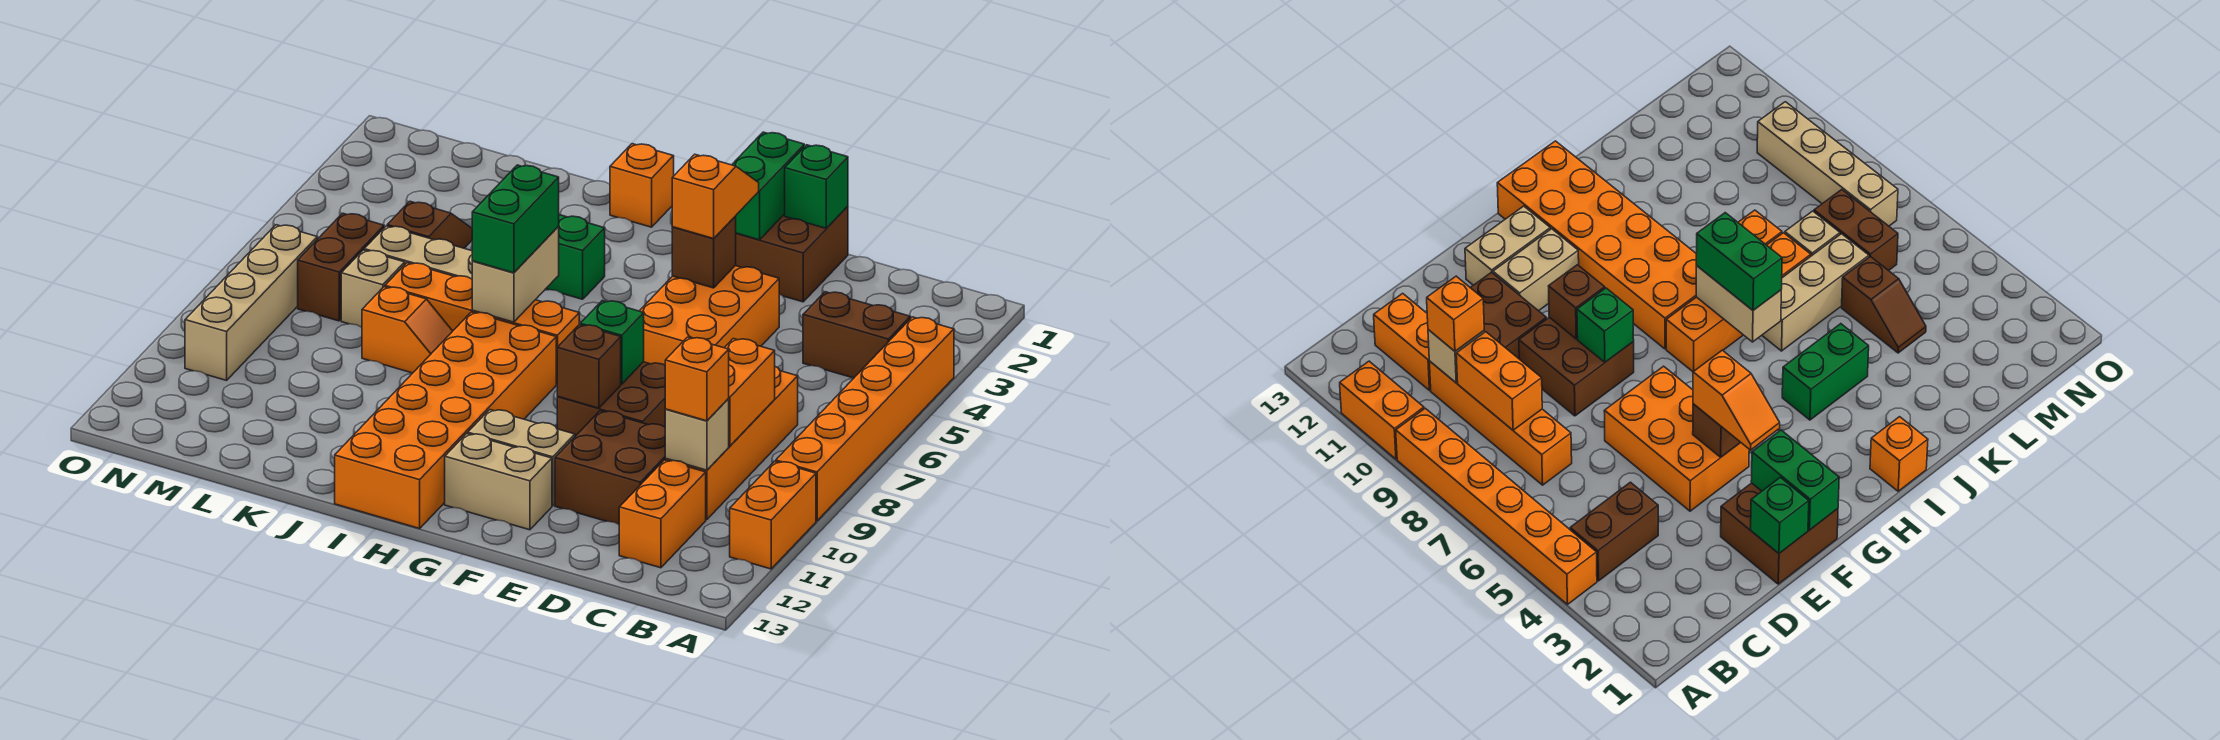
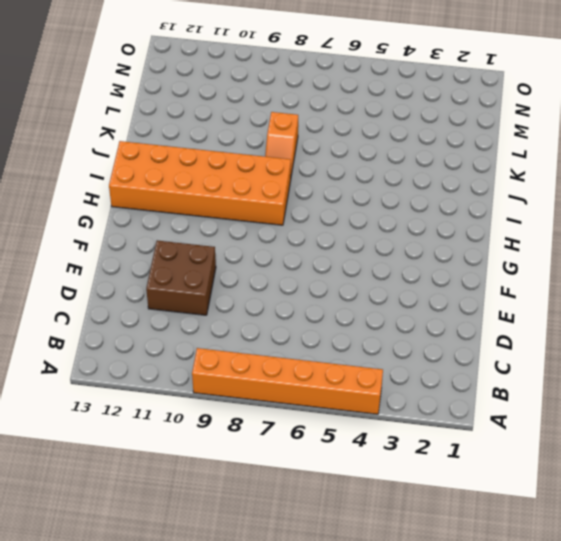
none -> orange brick A10:A11 level 1
none -> brown brick B4:C4 level 1
none -> orange brick C7:C10 level 1
none -> orange brick C11:C12 level 1

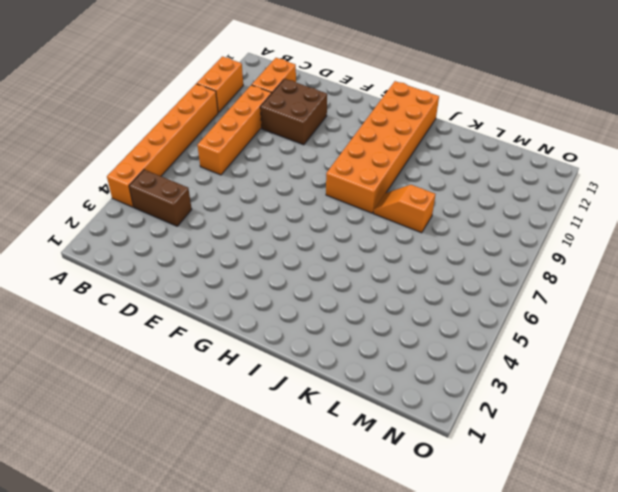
none -> brown brick E1:F2 level 1
none -> orange brick E4:F6 level 1
none -> brown brick E8:F9 level 1
none -> tan brick F11:G11 level 1

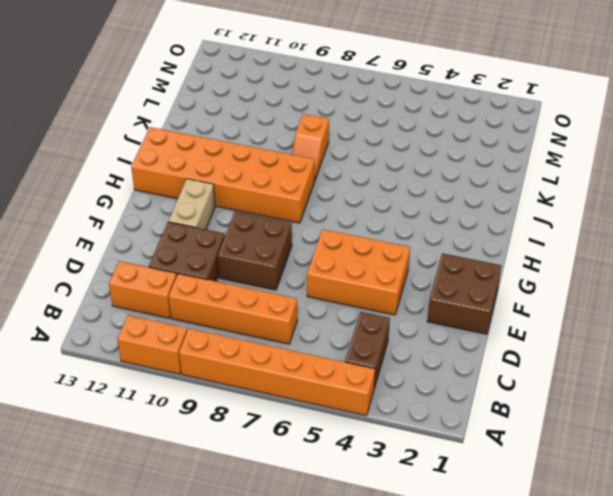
none -> tan brick F12:G12 level 1
none -> orange brick H7:K7 level 1
none -> orange brick I1 level 1
none -> green brick I4:J4 level 1

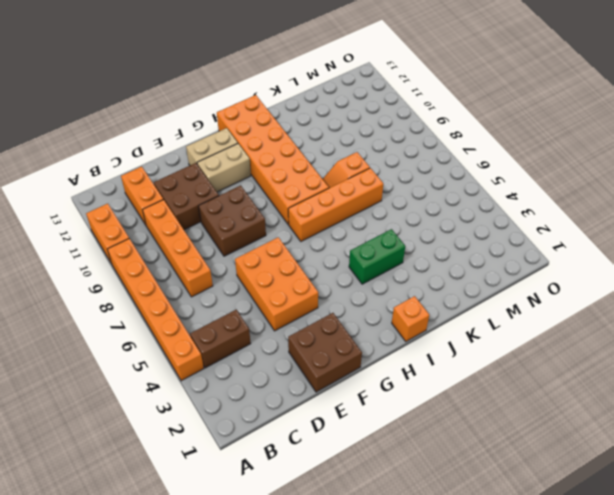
none -> tan brick J6:L6 level 1
none -> brown slope L4:L5 level 1 top 5
none -> tan brick L7 level 1
none -> brown brick M6:M7 level 1

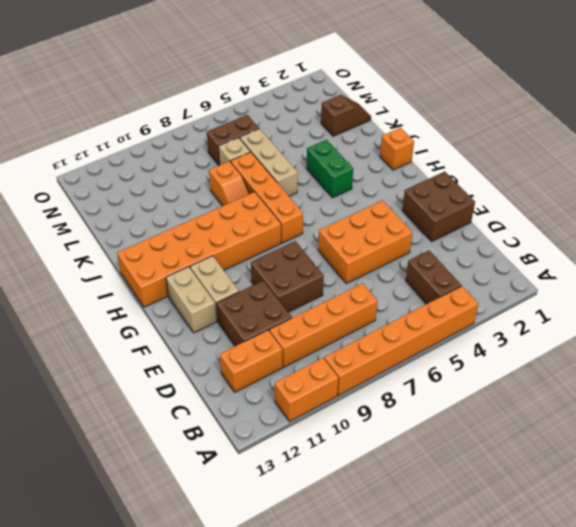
brown slope L1:L2 level 1 top 2 -> brown slope L4:L5 level 1 top 5
none -> tan brick N7:N10 level 1
none -> orange brick C8:C9 level 2
none -> tan brick C10 level 2
none -> green brick E1 level 2

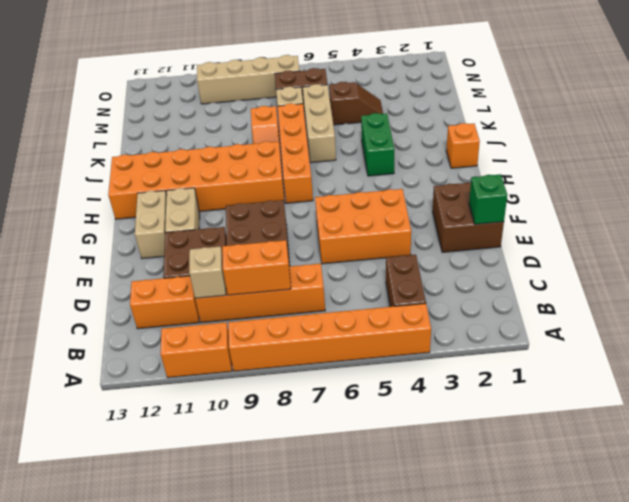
none -> green brick F1:F2 level 2
none -> brown brick F4 level 2
none -> green brick F8 level 2
none -> brown brick F9 level 2

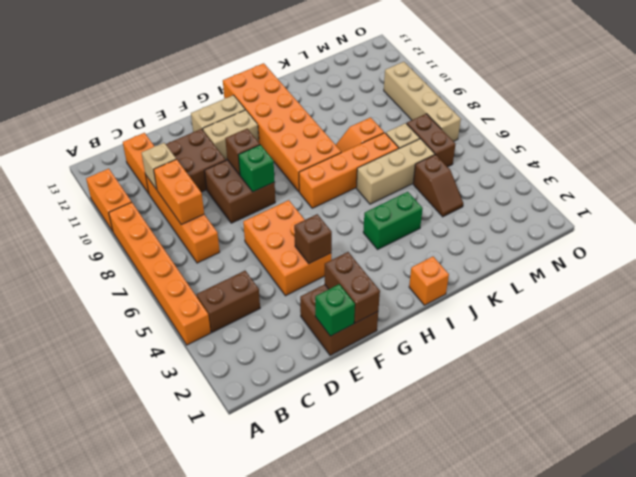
brown brick F1:F2 level 2 -> green brick F1:F2 level 2
none -> tan brick I6:I7 level 2
none -> orange brick C10 level 3
none -> orange slope F3:F4 level 3 top 4
none -> green brick I6:I7 level 3

